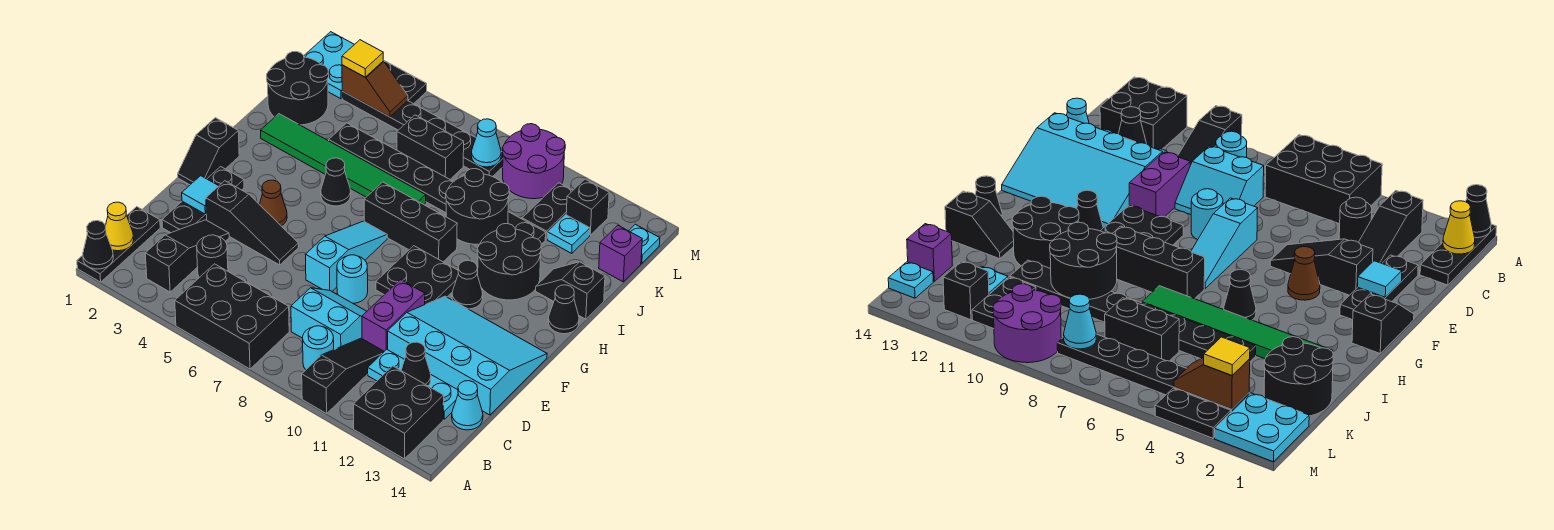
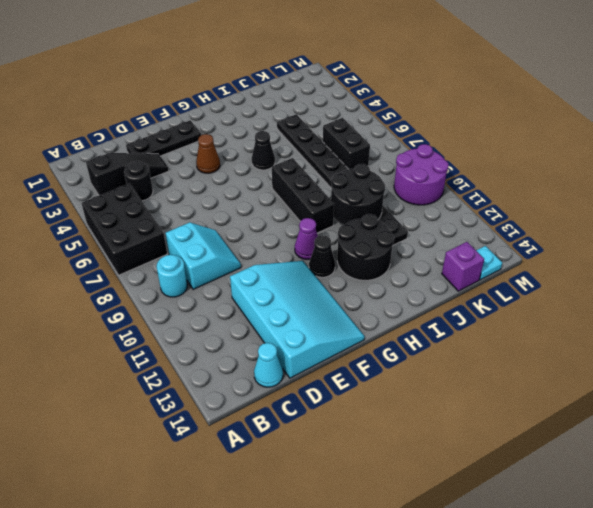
purple cone G10 level 1 -> black plate F9:G10 level 1
none -> black plate A1:C1 level 1
none -> black slope A10:C10 level 1 top A
none -> black brick A12:B13 level 1
none -> cyan plate C11:C13 level 1

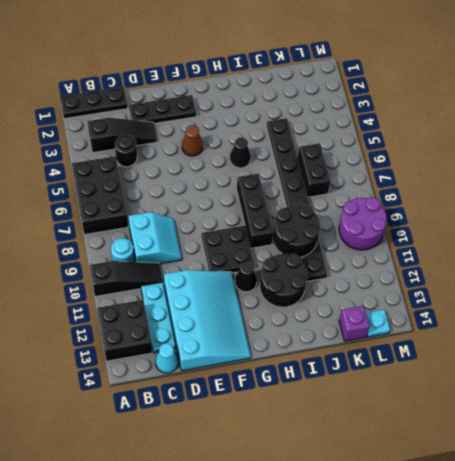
none -> purple brick D10:E10 level 1
none -> black slope E3:E5 level 1 top 3
none -> cyan slope E7:G7 level 1 top E
none -> cyan round brick E8 level 1

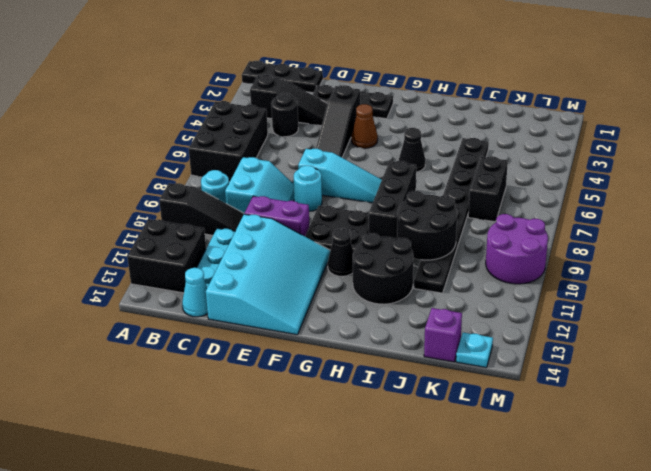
none -> black slope F1:G1 level 1 top G
none -> black cone H14 level 1
none -> green tile I2:I7 level 1
none -> black slope I13:I14 level 1 top 14

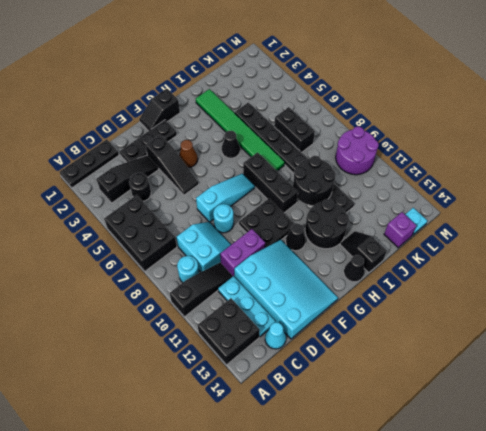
none -> black round brick J1:K2 level 1
none -> black plate K11:L11 level 1
none -> cyan plate K12 level 1
none -> cyan plate L1:M2 level 1

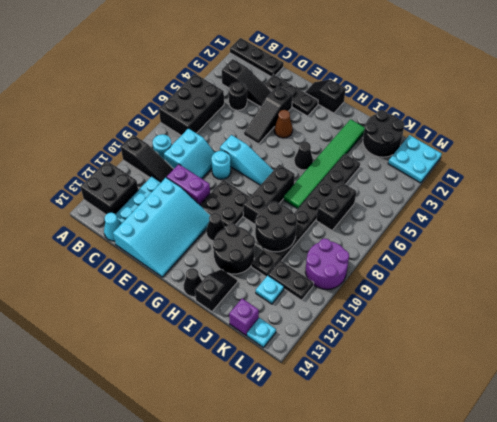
none -> black plate L3:L8 level 1
none -> black brick L12 level 1
none -> black plate M3:M4 level 1
none -> black cone A1 level 2

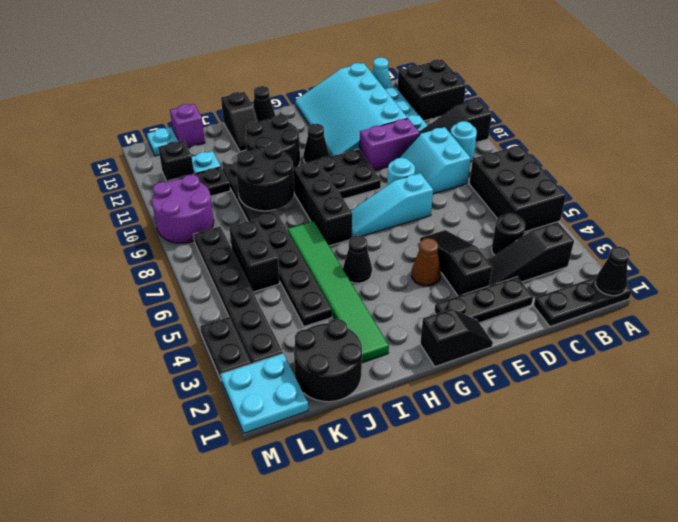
none -> yellow cone B1 level 2
none -> black cone C12 level 2
none -> cyan tile E2 level 2
none -> brown slope L3:L4 level 2 top 3

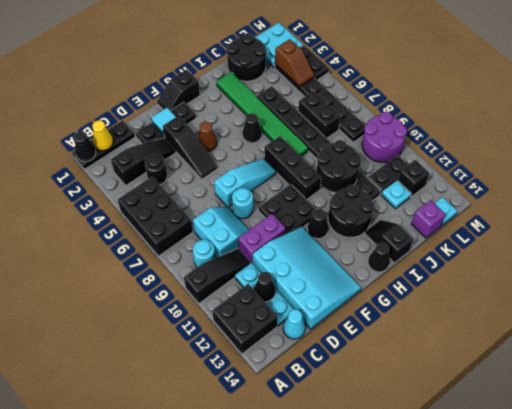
none -> cyan cone L8 level 2
none -> yellow tile L3 level 3

